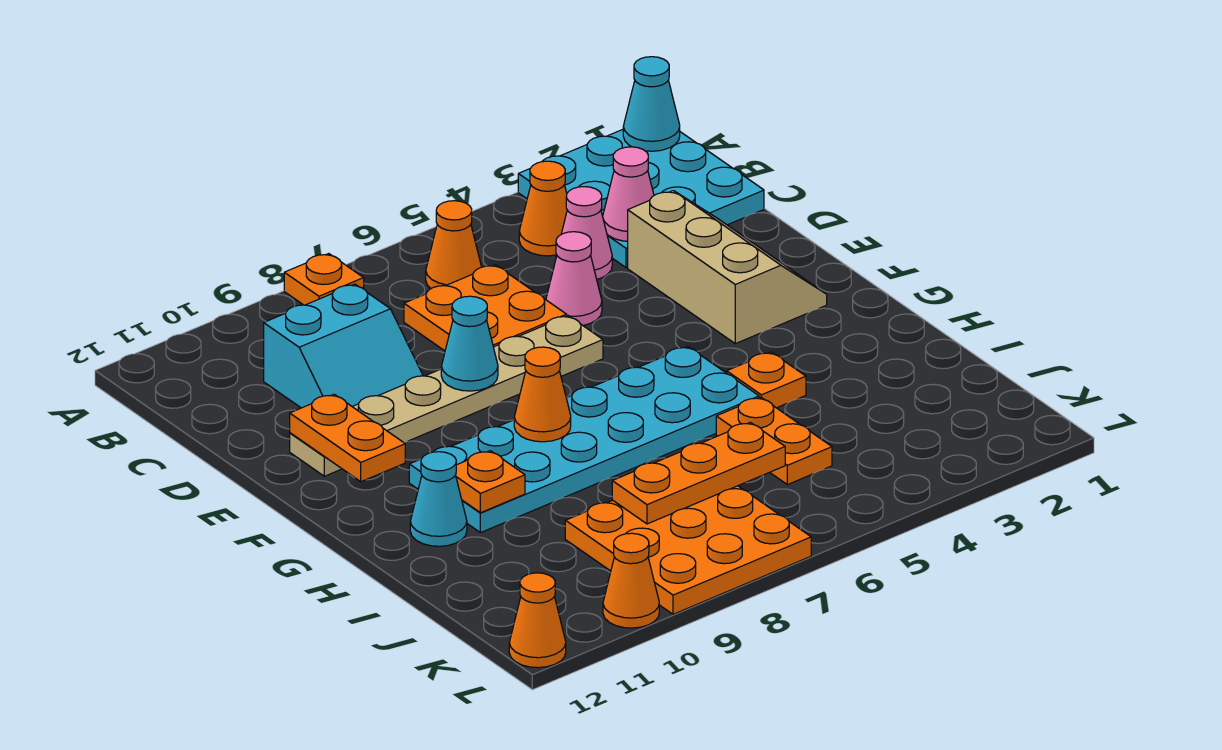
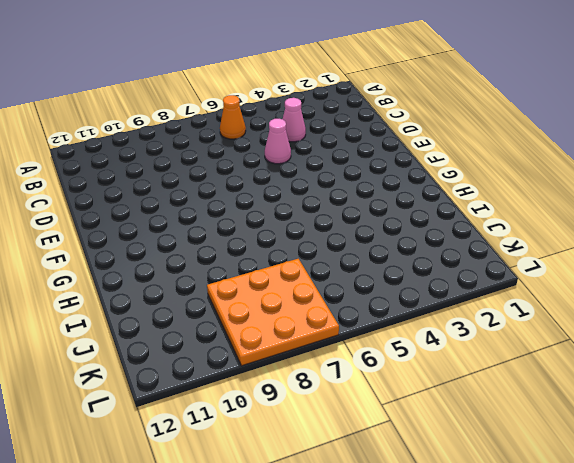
none -> cyan plate A1:C3 level 1
none -> orange plate A8 level 1
none -> orange cone B4 level 1

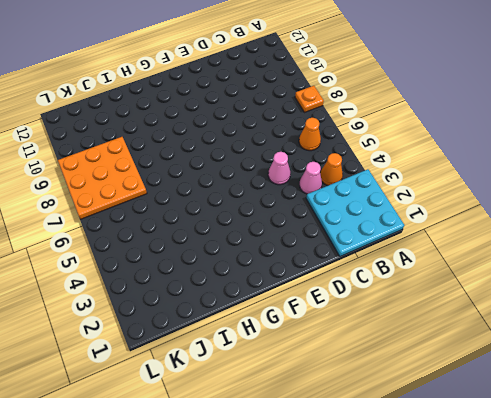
none -> orange plate C6:D7 level 1
none -> cyan slope C9:D10 level 1 top C
none -> tan slope D2:F3 level 1 top 3

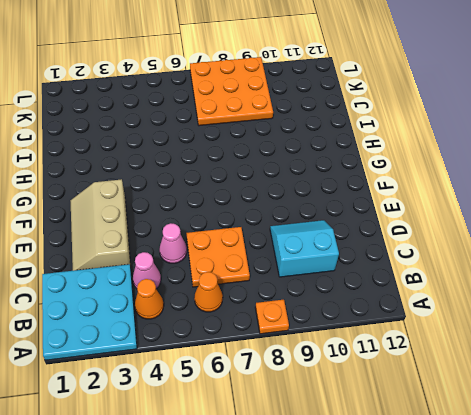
none -> tan plate E6:E11 level 1
none -> cyan plate G5:H10 level 1
none -> orange plate H4 level 1

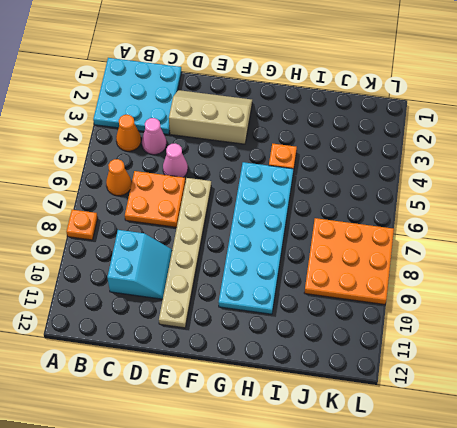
none -> cyan cone H11 level 1
none -> orange plate I5:J5 level 1
none -> orange cone L10 level 1

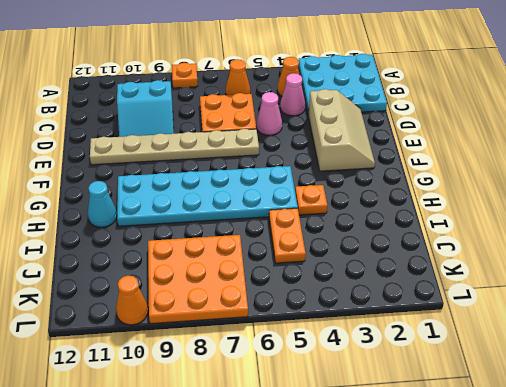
none -> orange cone L12 level 1
none -> cyan cone A1 level 2
none -> pink cone C3 level 2

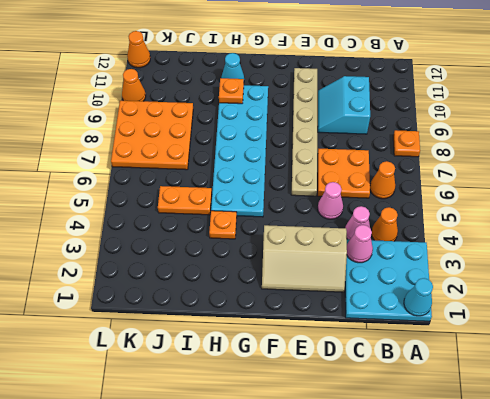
none -> cyan cone E8 level 2
none -> orange plate E11:F11 level 2
none -> orange cone G8 level 2

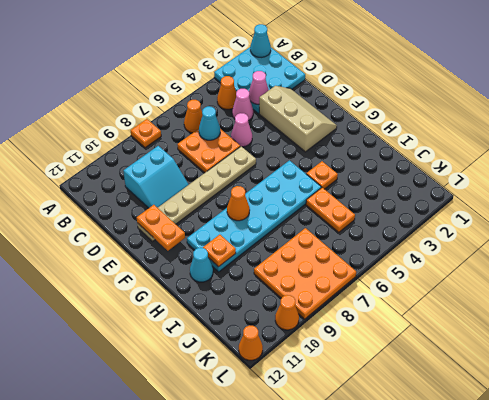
cyan cone C6 level 2 -> cyan cone E8 level 2
none -> orange plate J6:J8 level 2

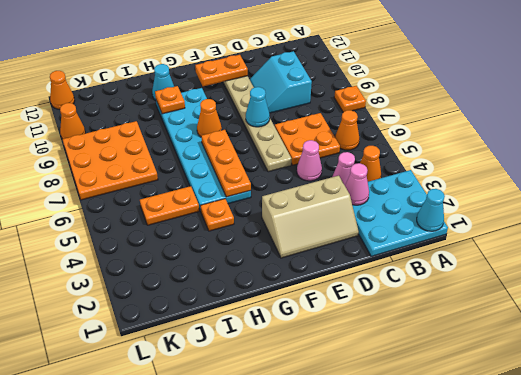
orange plate G5:G7 level 2 -> orange plate J6:J8 level 2

